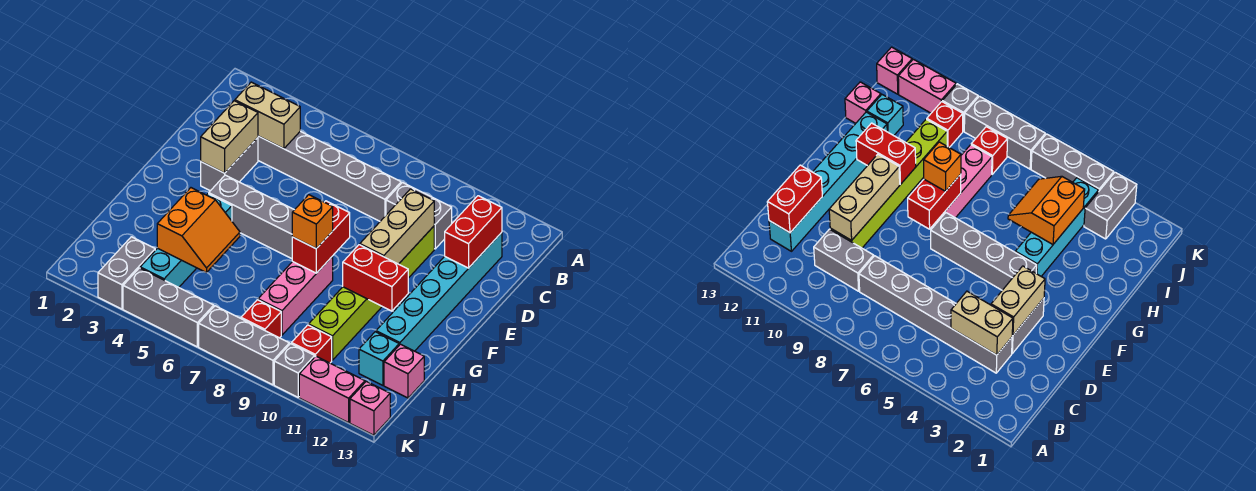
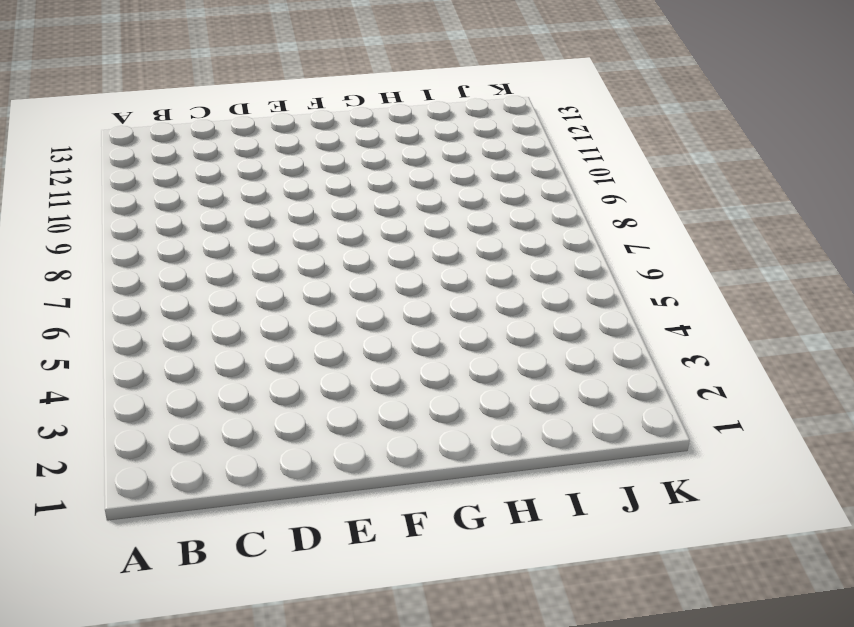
none -> grey brick C3:C8 level 1
none -> grey brick C9:C10 level 1
none -> cyan brick C12:H12 level 1

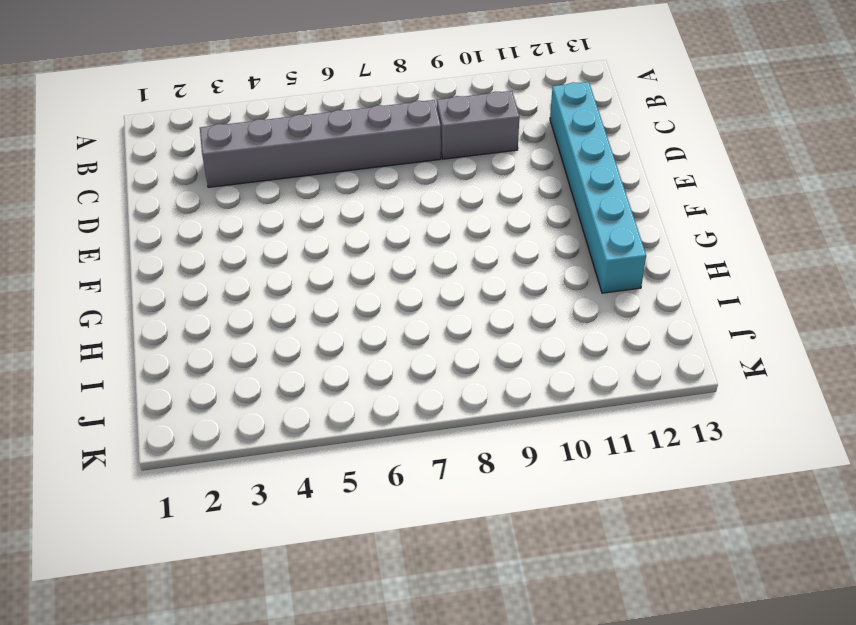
none -> grey brick D3:E3 level 1
none -> lime brick D10:I10 level 1
none -> grey brick F4:F7 level 1

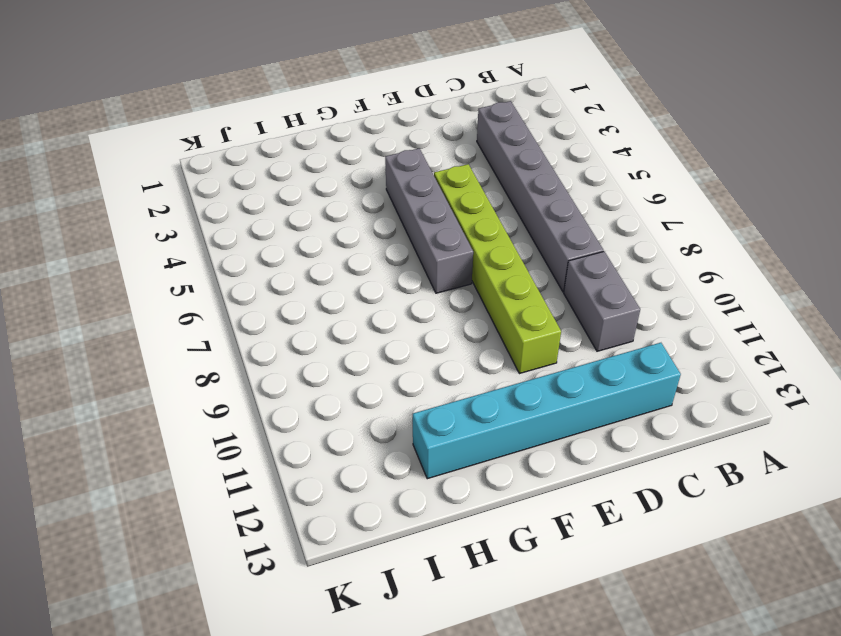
lime brick E5:E10 level 1 -> lime brick D10:I10 level 1
none -> grey brick D3:E3 level 1
none -> cyan brick G4:J4 level 1
none -> pink brick G8:I8 level 1

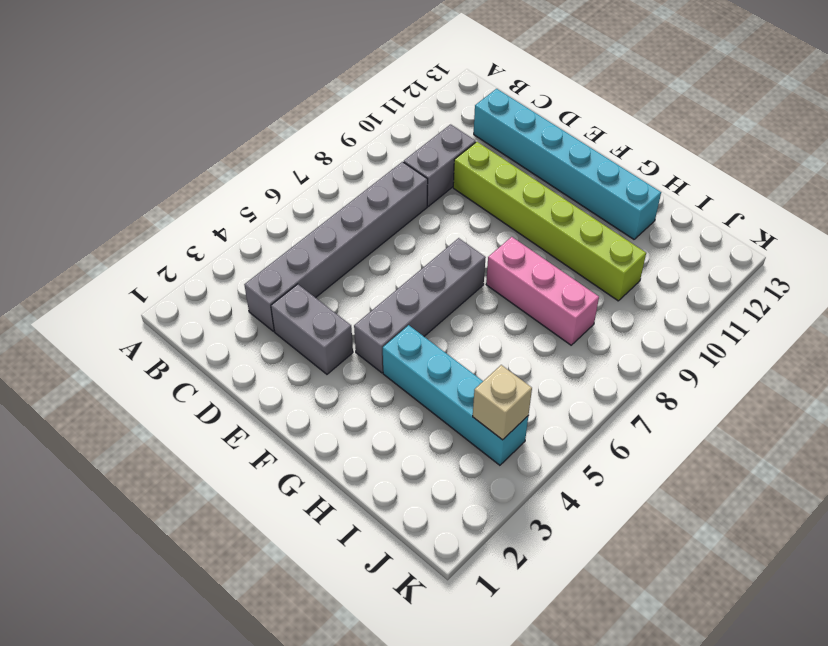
tan brick J4 level 2 -> none
none -> cyan brick I12 level 1
none -> pink brick I13 level 1
none -> grey brick J3:K3 level 1

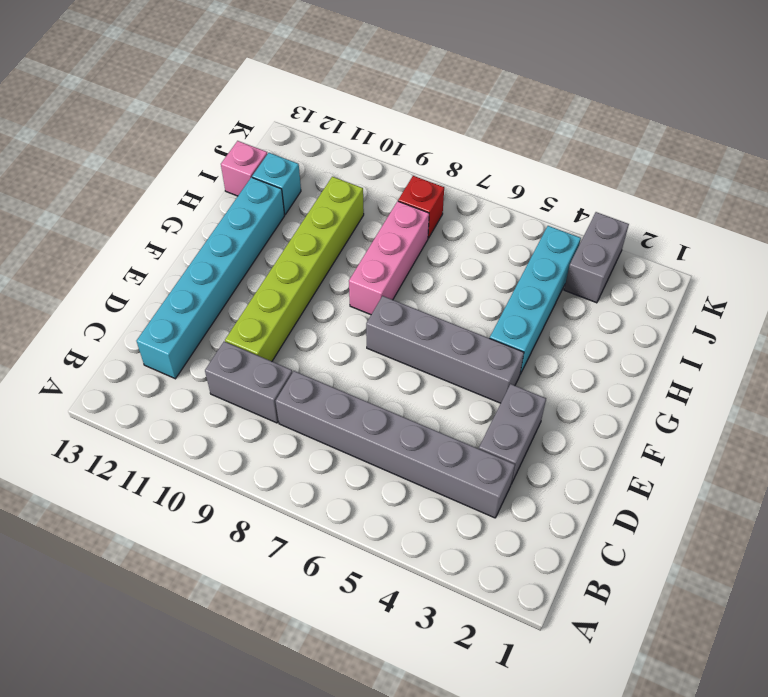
none -> red brick J10 level 1
none -> grey brick K4:K6 level 1
none -> grey brick K7:K9 level 1

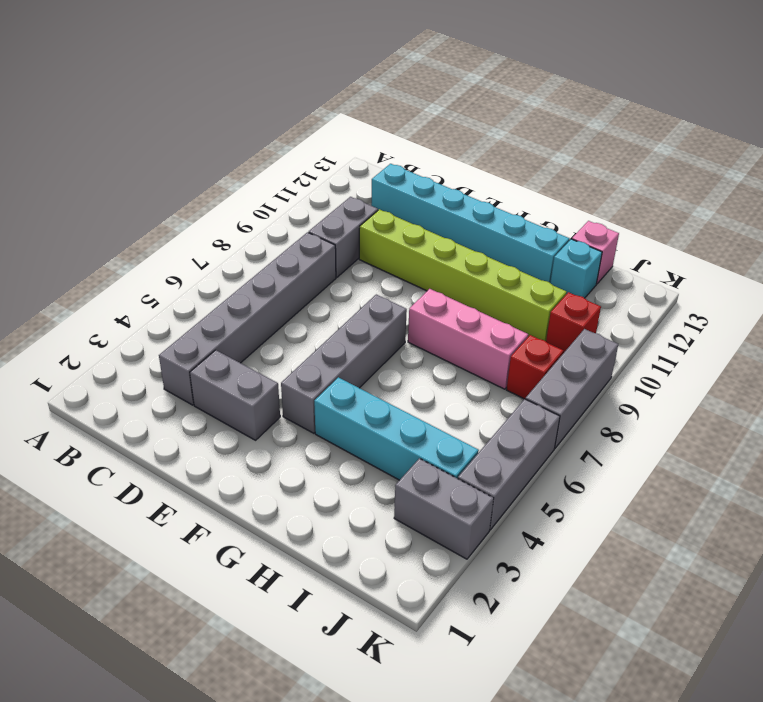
none -> grey brick K10 level 1
none -> pink brick K11:K12 level 1
none -> pink brick K13 level 1

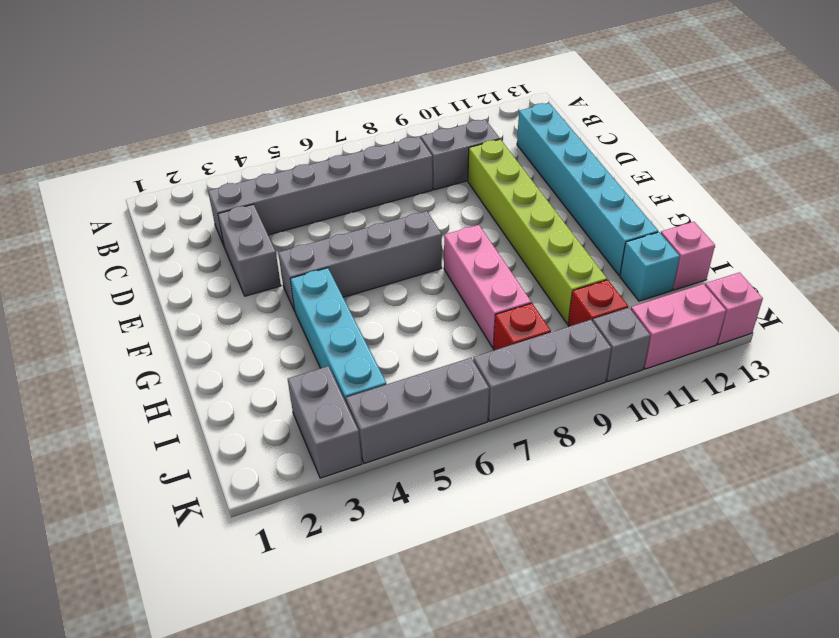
none -> tan brick C3:C4 level 2
none -> red brick C12:D12 level 2
none -> tan brick D3:E3 level 2

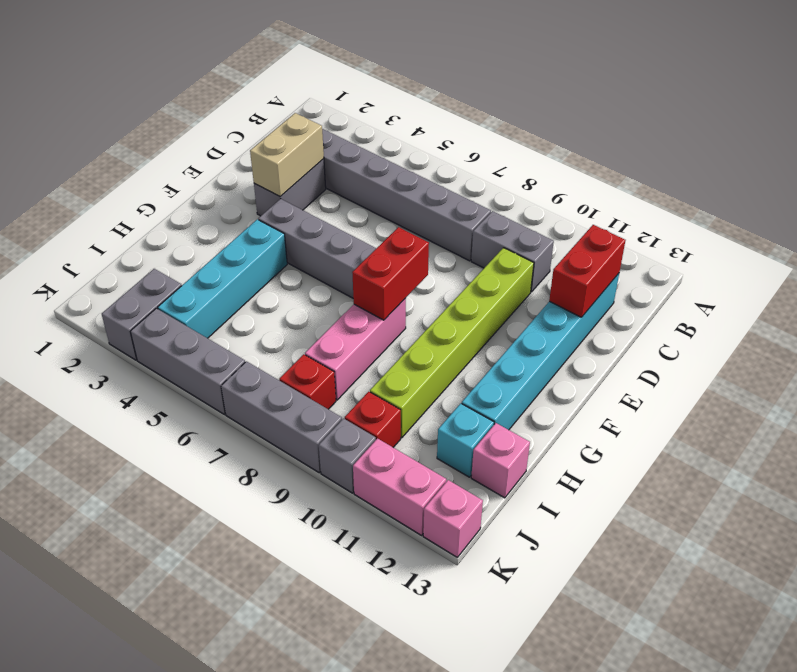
none -> tan brick C3:C4 level 2
none -> tan brick D10:F10 level 2
none -> red brick G10:G11 level 2

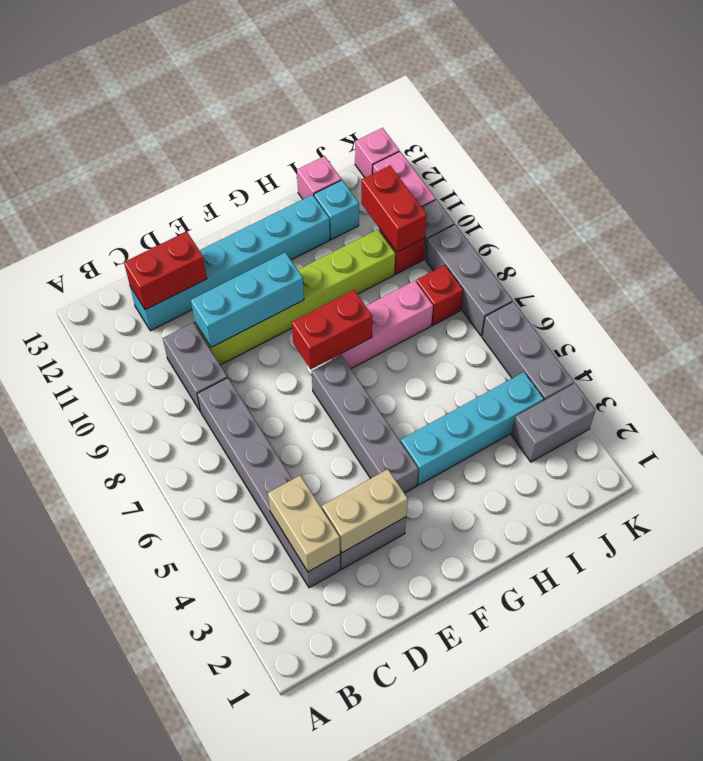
cyan brick D10:F10 level 2 -> tan brick D10:F10 level 2
red brick J10:J11 level 2 -> red brick G10:G11 level 2
none -> orange slope H4:I5 level 2 top 4
none -> orange brick G8 level 3

